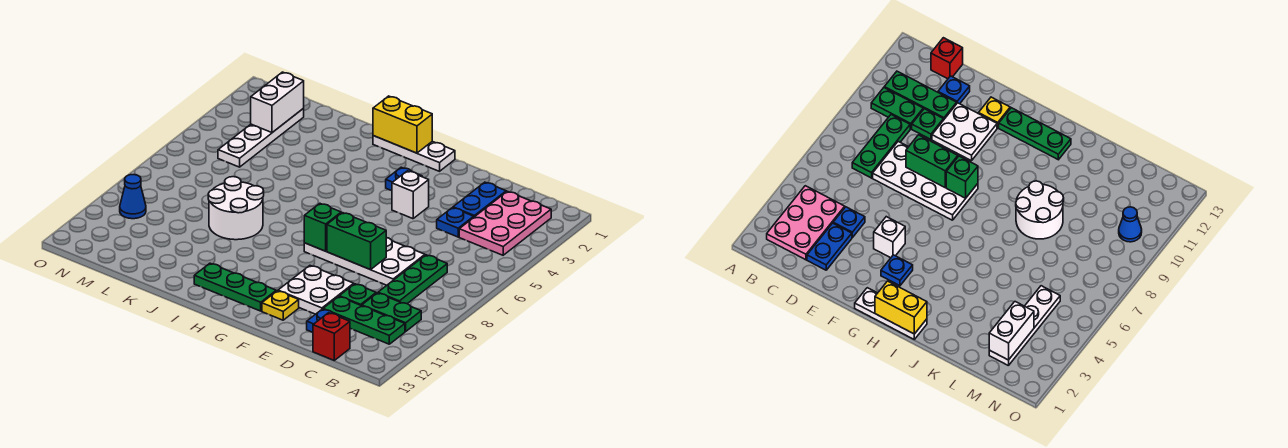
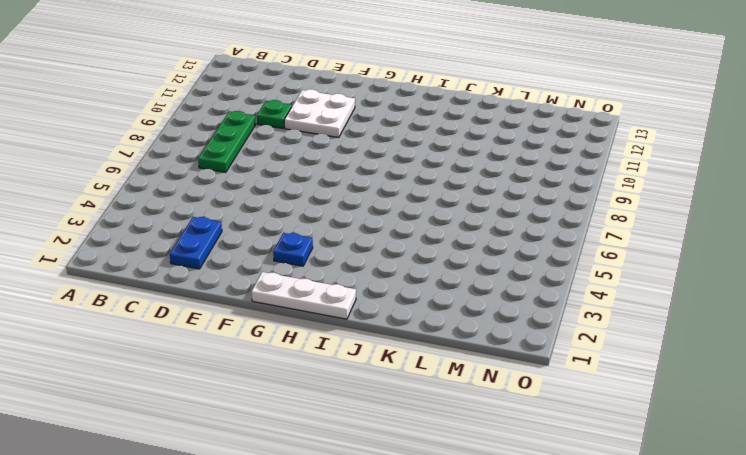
none -> pink plate B2:C4 level 1
none -> green plate B10:C10 level 1
none -> green plate B11:D11 level 1

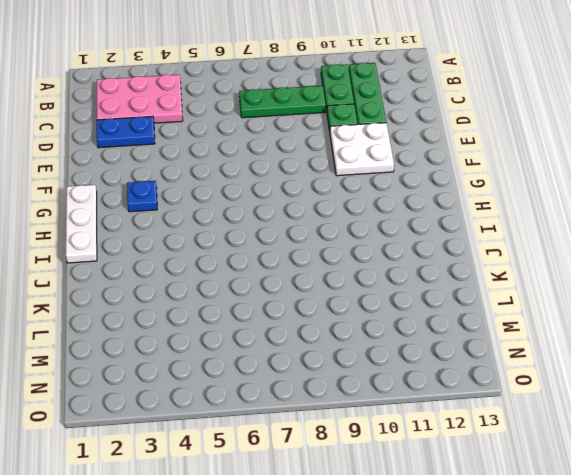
none -> red brick C13 level 1
none -> blue plate D4 level 1
none -> white plate D7:G8 level 1

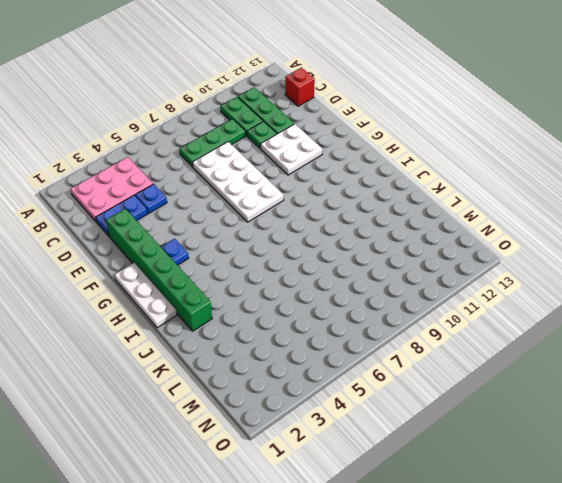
green brick E2:J2 level 1 -> none
none -> blue plate D12 level 1
none -> white brick F4 level 1
none -> yellow plate F12 level 1

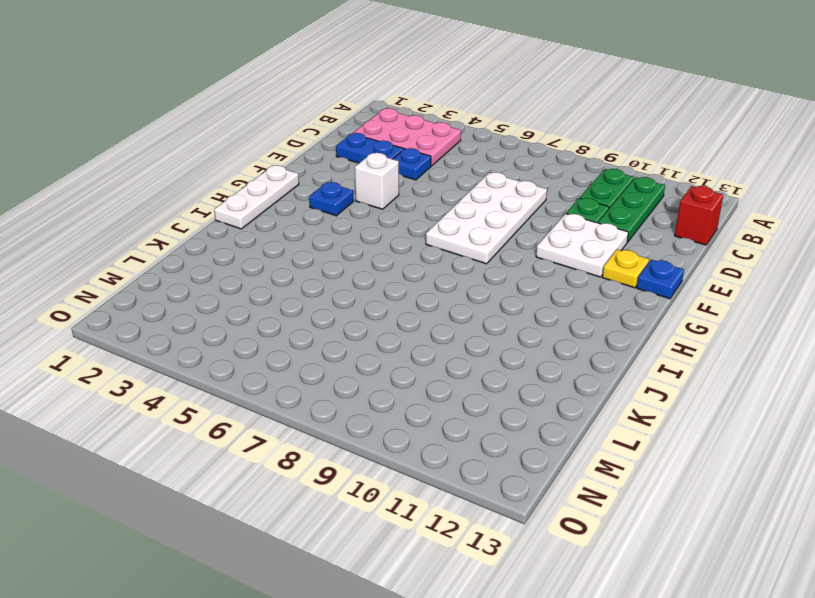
blue plate F13 level 1 -> blue plate D12 level 1
none -> green plate C7:C9 level 1
none -> green plate G12:I12 level 1
none -> white round brick J8:K9 level 1

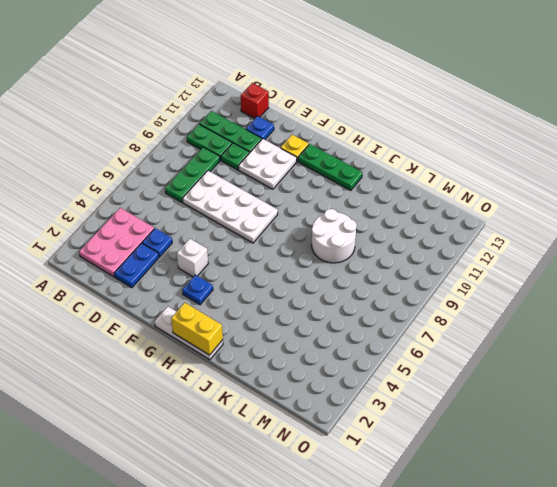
none -> white plate M2:M5 level 1
none -> blue cone N10 level 1
none -> green brick E8:F8 level 2

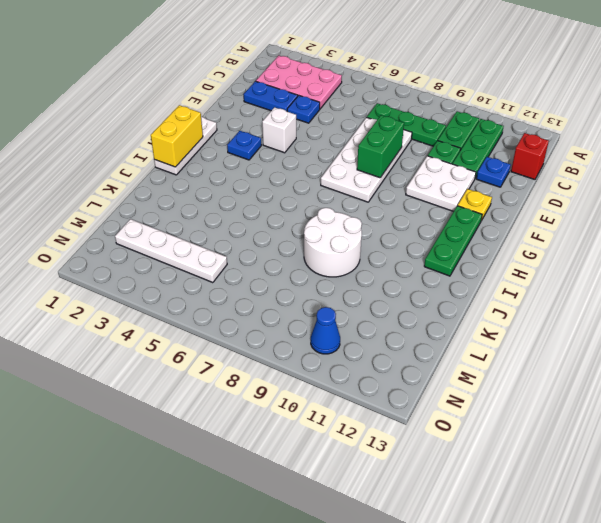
none -> green brick G8 level 2
none -> white brick M2:M3 level 2

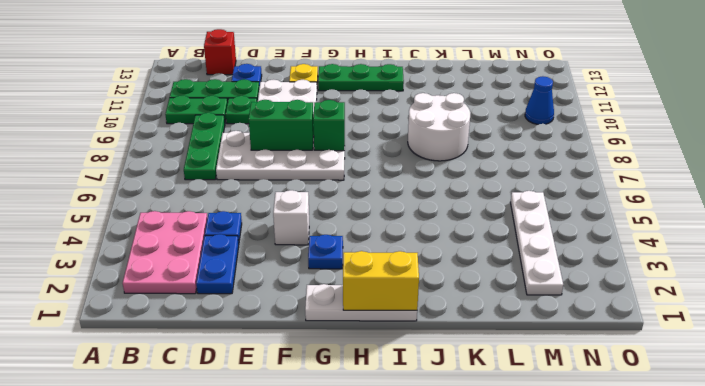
none -> white brick M2:M3 level 2

